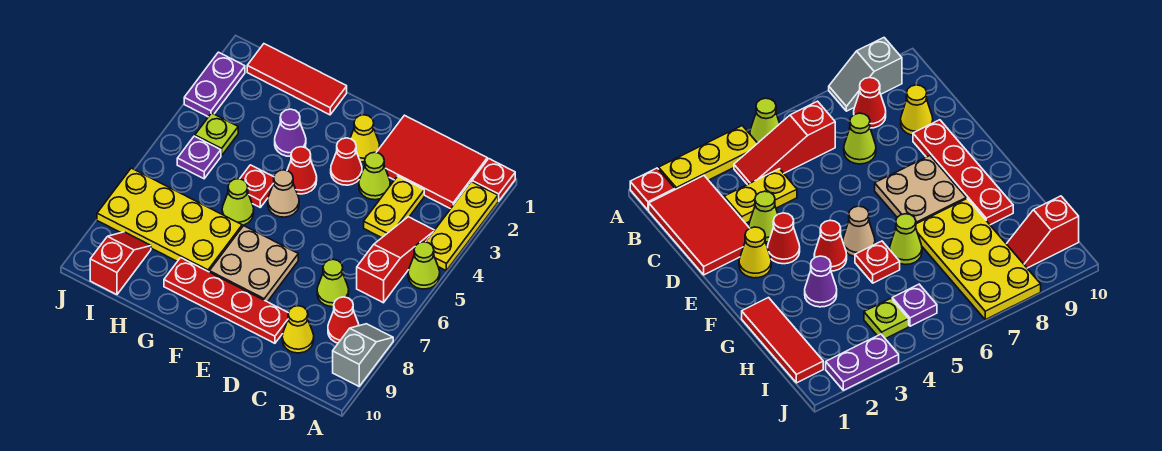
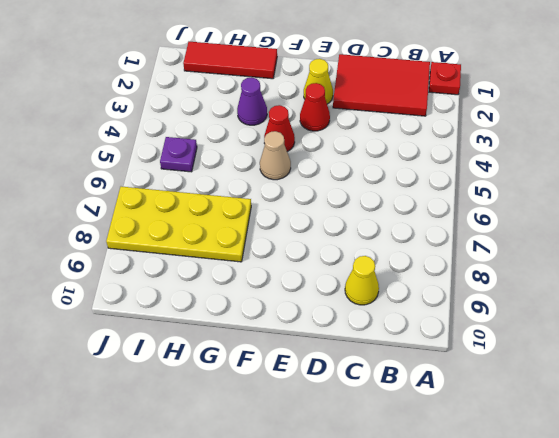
none -> yellow plate A2:A4 level 1
none -> lime cone A5 level 1
none -> grey slope A8:A9 level 1 top 9

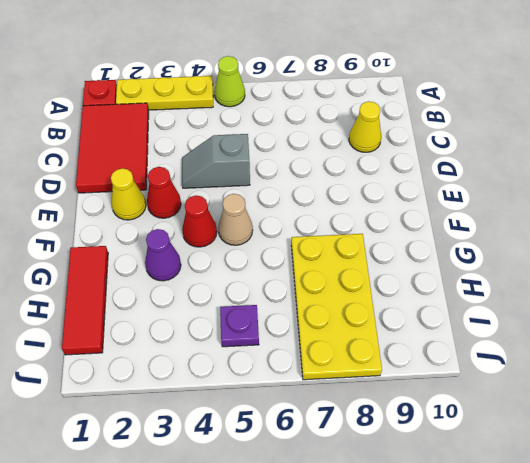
grey slope D4:D5 level 1 top 5 -> grey slope A8:A9 level 1 top 9
none -> red slope B4:B6 level 1 top 6
none -> red cone B8 level 1
none -> yellow plate C3:C4 level 1

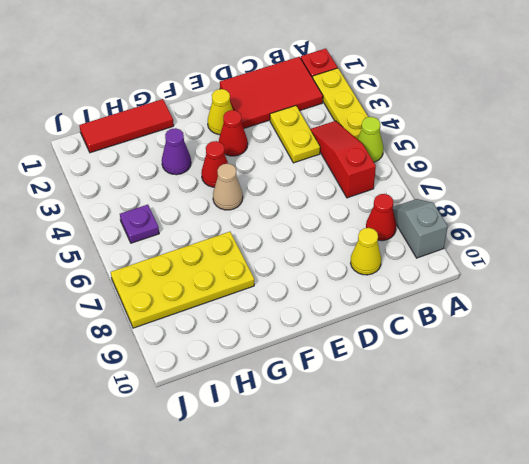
none -> lime cone C7 level 1
none -> lime cone D3 level 1
none -> red plate D9:G9 level 1

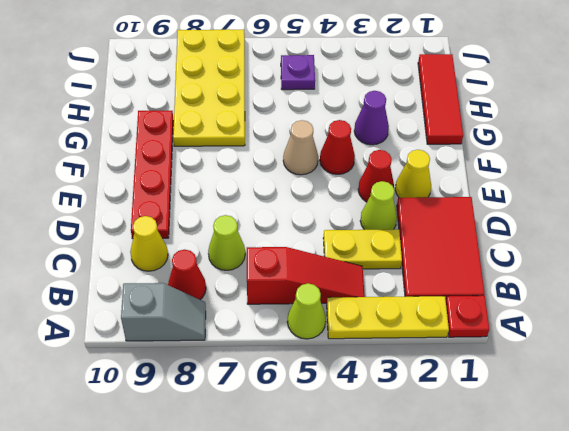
none -> tan plate E7:F8 level 1
none -> red plate G5 level 1
none -> lime cone G6 level 1

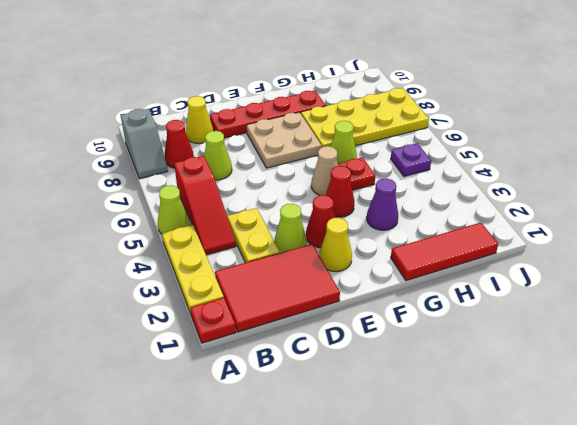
none -> lime plate I4 level 1
none -> red slope I9:I10 level 1 top 10
none -> purple plate J2:J3 level 1

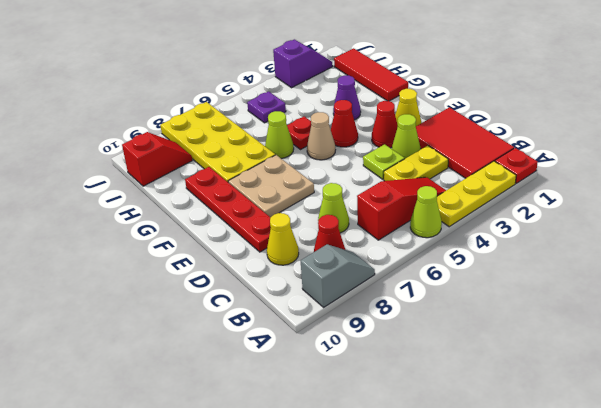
lime plate D4 level 1 -> lime plate I4 level 1
purple slope J2:J3 level 1 top 3 -> purple plate J2:J3 level 1

